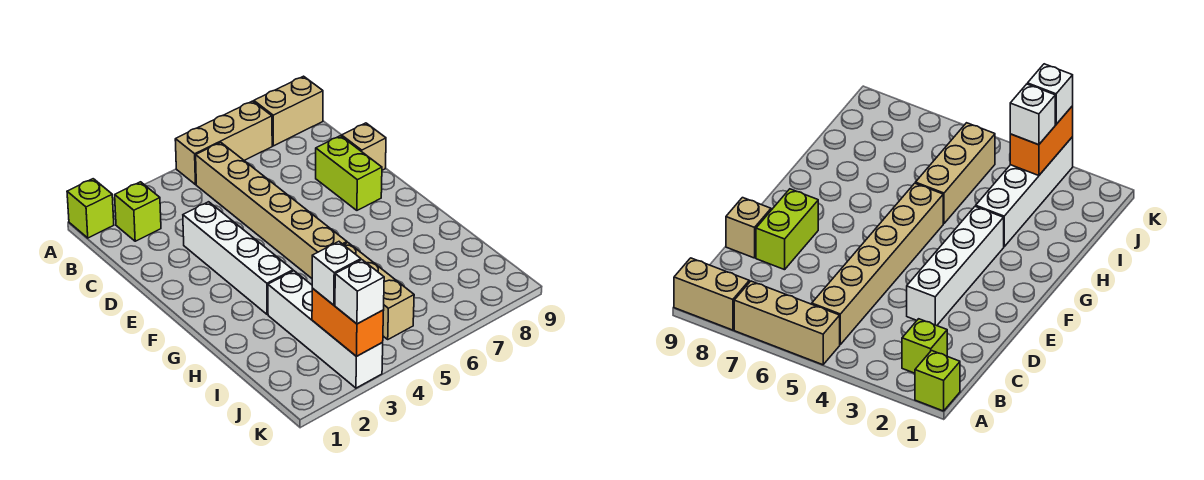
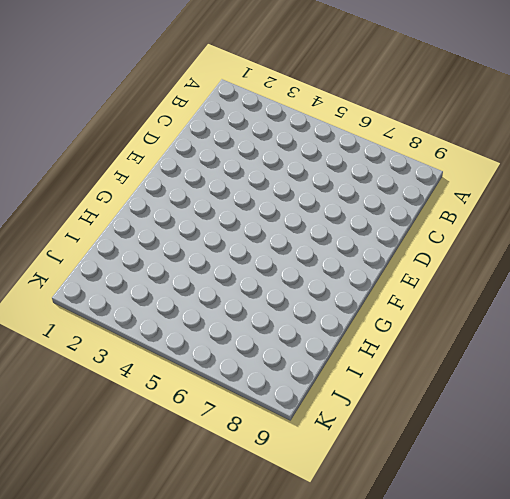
none -> lime brick A1 level 1
none -> tan brick A5:A7 level 1
none -> tan brick A8:A9 level 1

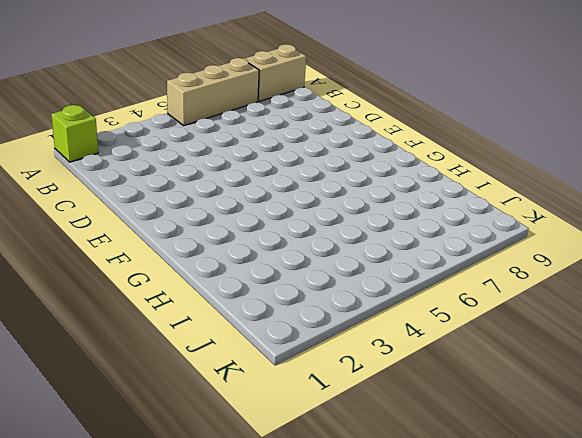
none -> lime brick B2 level 1
none -> tan brick B5:G5 level 1
none -> white brick D3:G3 level 1

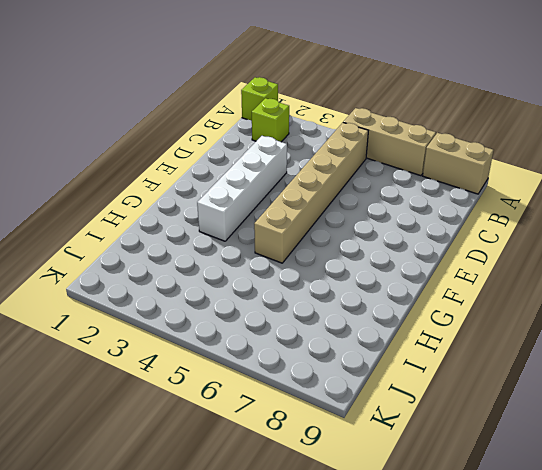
none -> lime brick D8:E8 level 1
none -> tan brick D9 level 1
none -> white brick H3:K3 level 1

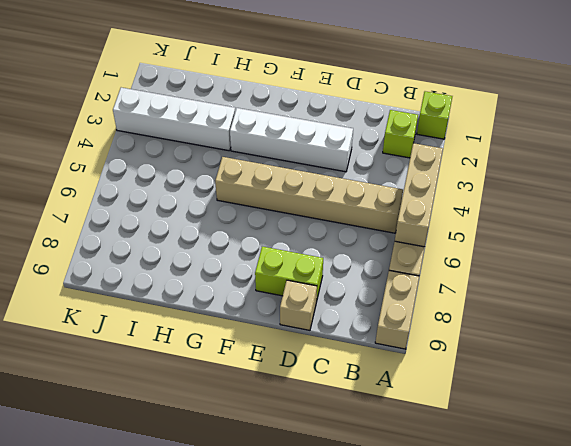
tan brick A4:A6 level 2 -> tan brick H5:J5 level 1
none -> orange brick J3:K3 level 2
none -> white brick J3 level 3
none -> white brick K3 level 3

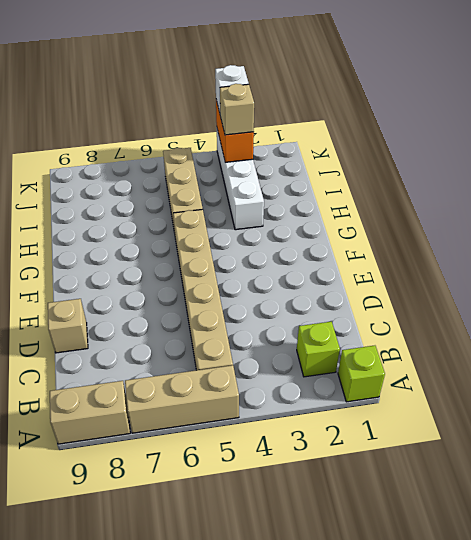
tan brick J3 level 3 -> white brick J3 level 3
none -> white brick D3:G3 level 1
none -> lime brick D8:E8 level 1

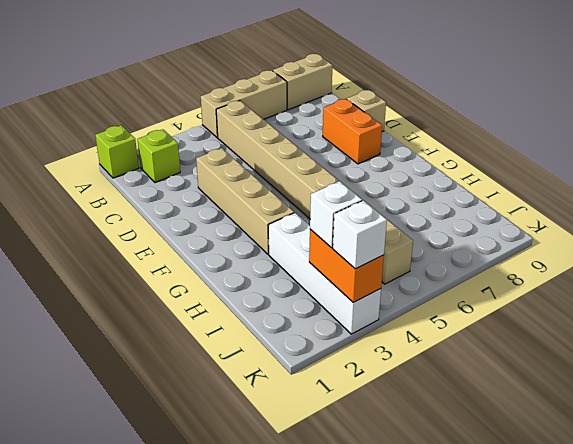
tan brick D3:G3 level 1 -> white brick D3:G3 level 1
orange brick D8:E8 level 1 -> lime brick D8:E8 level 1

